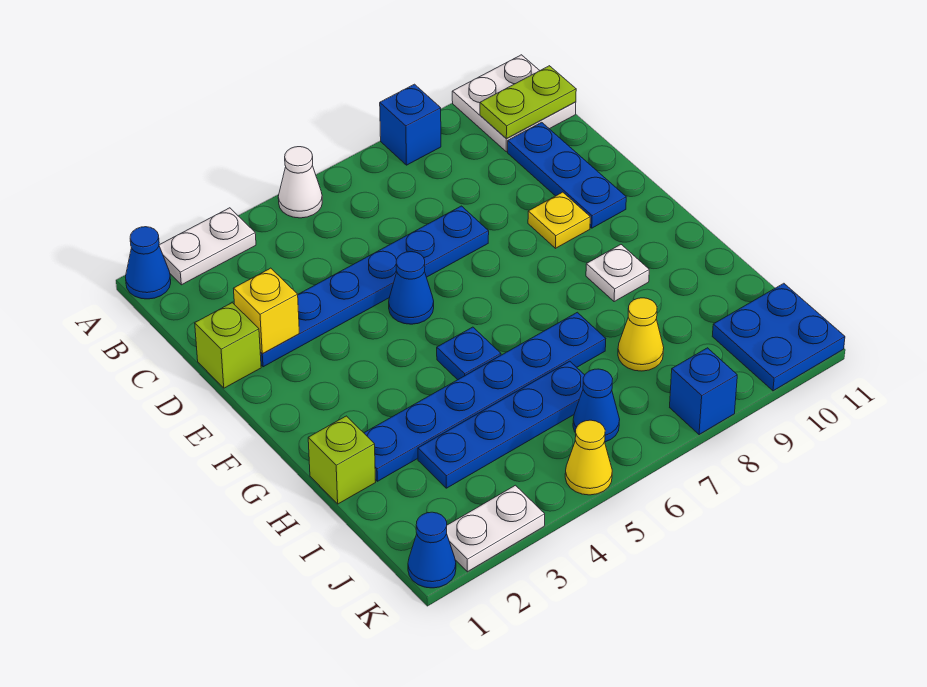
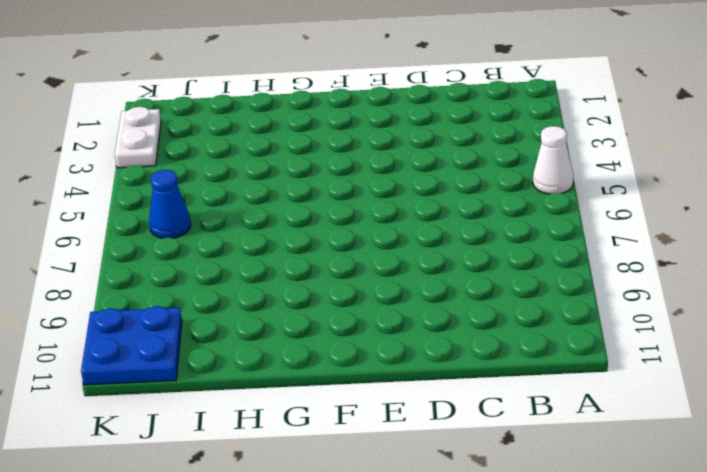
none -> blue cone A1 level 1
none -> white plate A2:A3 level 1
none -> blue brick A8 level 1

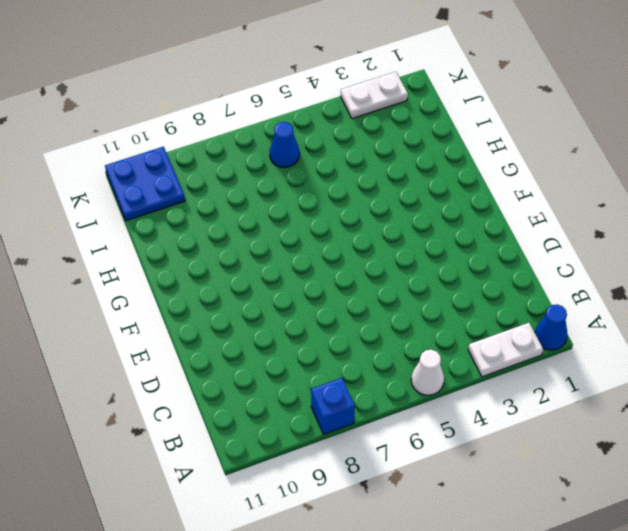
none -> white plate A10:B11 level 1
none -> blue plate C10:E10 level 1
none -> lime brick D1 level 1

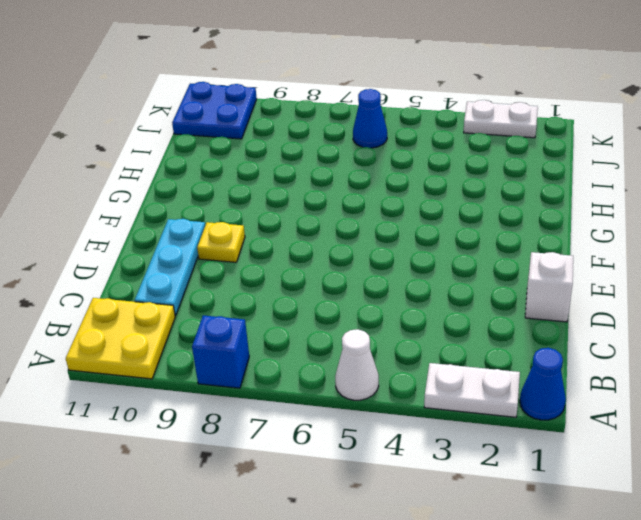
yellow plate A10:B11 level 1 -> white plate A10:B11 level 1
cyan plate C10:E10 level 1 -> blue plate C10:E10 level 1
white brick D1 level 1 -> lime brick D1 level 1
none -> blue plate D2:D7 level 1
none -> blue cone E5 level 1
none -> blue plate G5 level 1

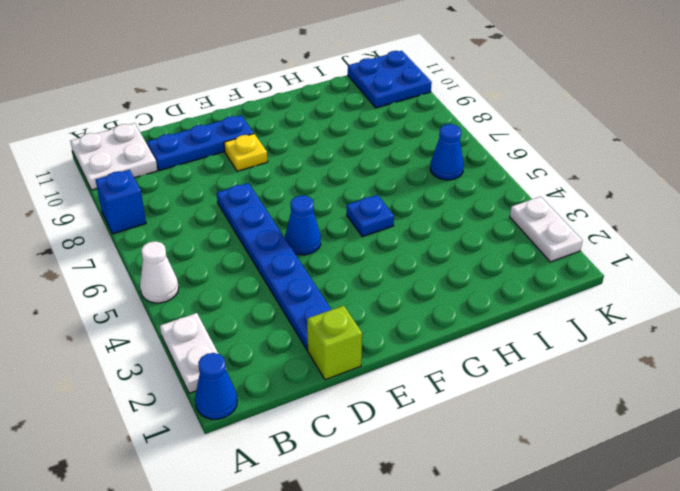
none -> white plate G9 level 1
none -> lime brick H1 level 1
none -> blue plate H2:H7 level 1

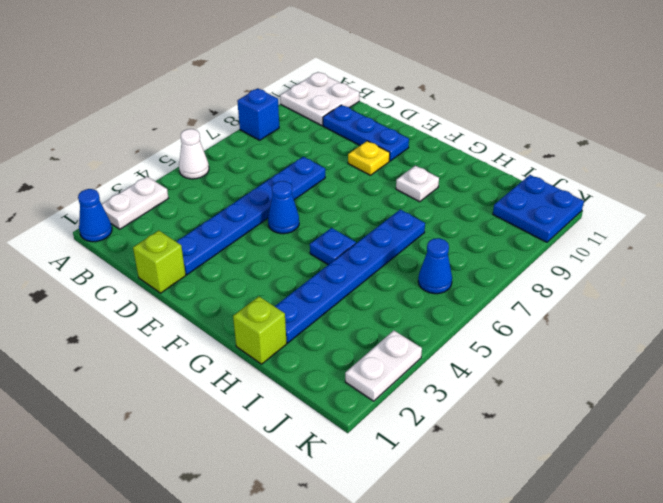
none -> blue plate I3:I6 level 1
none -> yellow cone I8 level 1
none -> blue cone K1 level 1

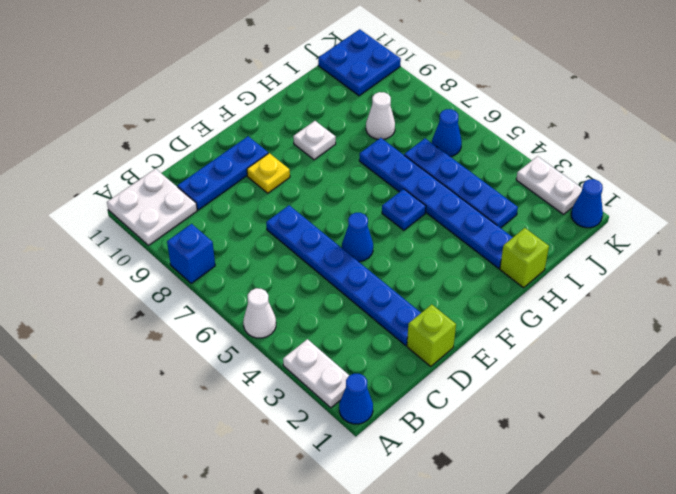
white cone I8 level 1 -> yellow cone I8 level 1
none -> yellow cone K5 level 1
none -> blue brick K8 level 1
none -> lime plate B10:B11 level 2

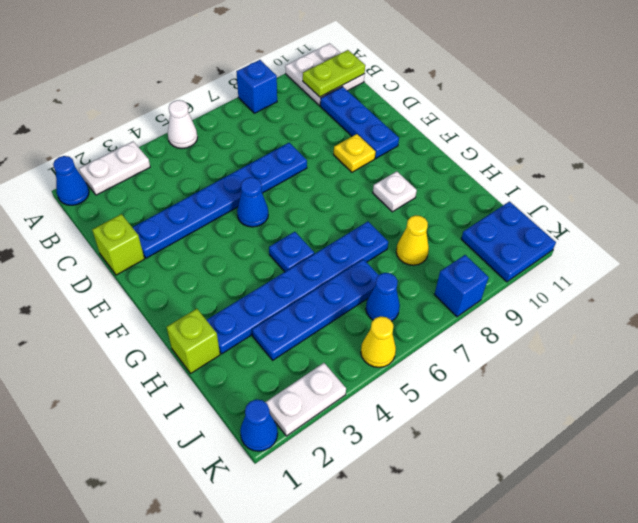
none -> yellow brick D2 level 2

